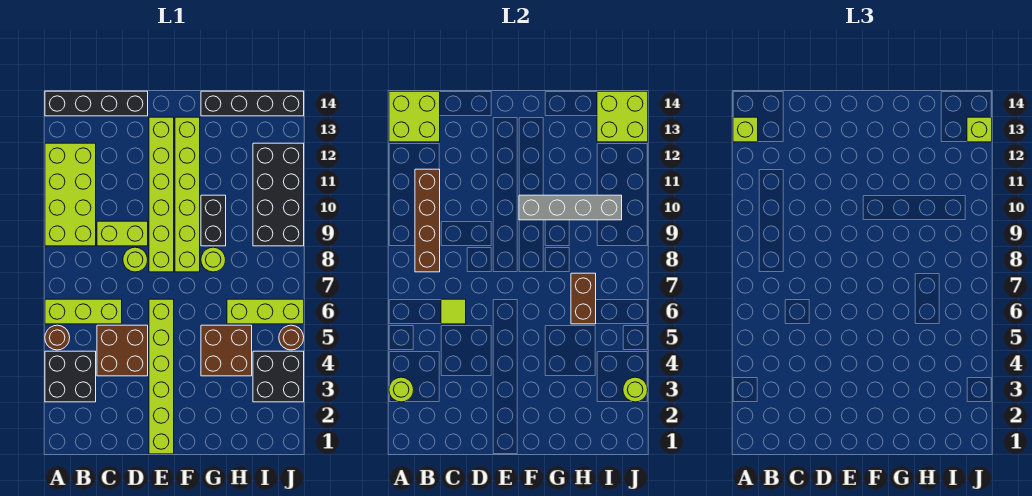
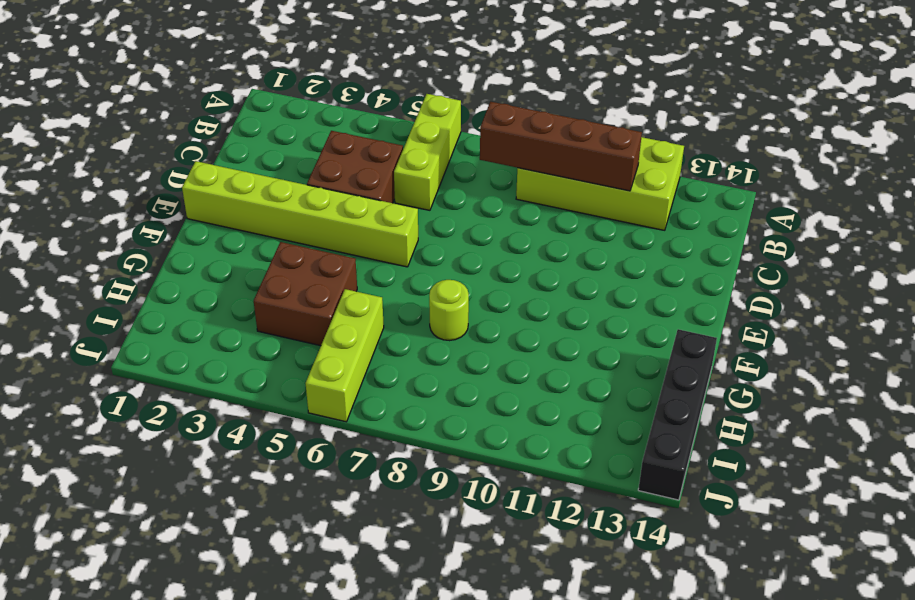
none -> black brick A3:B4 level 1
none -> brown round brick A5 level 1
none -> black brick A14:D14 level 1

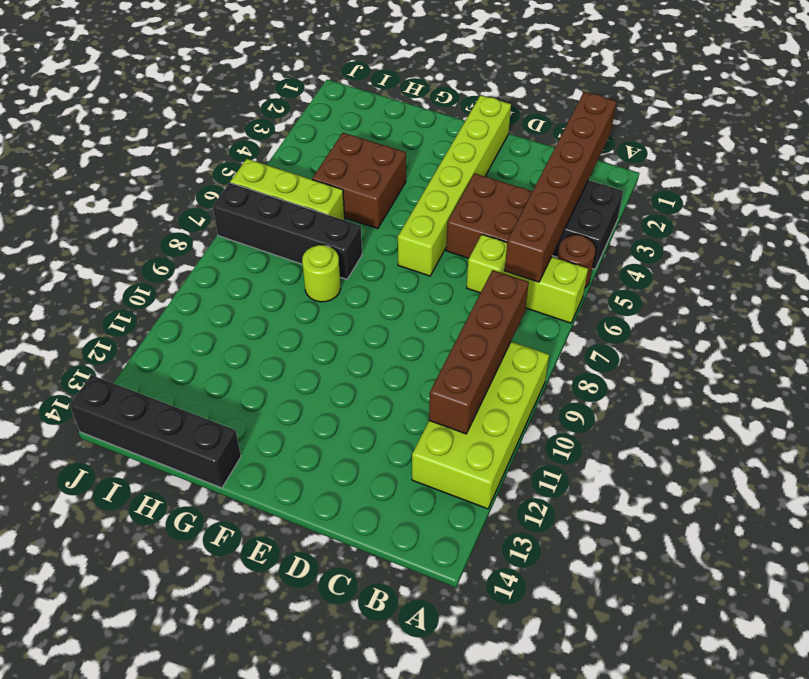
brown brick B1:B6 level 2 -> none
black brick G7:J7 level 1 -> black brick A14:D14 level 1
none -> lime brick C9:D9 level 1
none -> lime round brick D8 level 1
none -> lime brick E8:E13 level 1

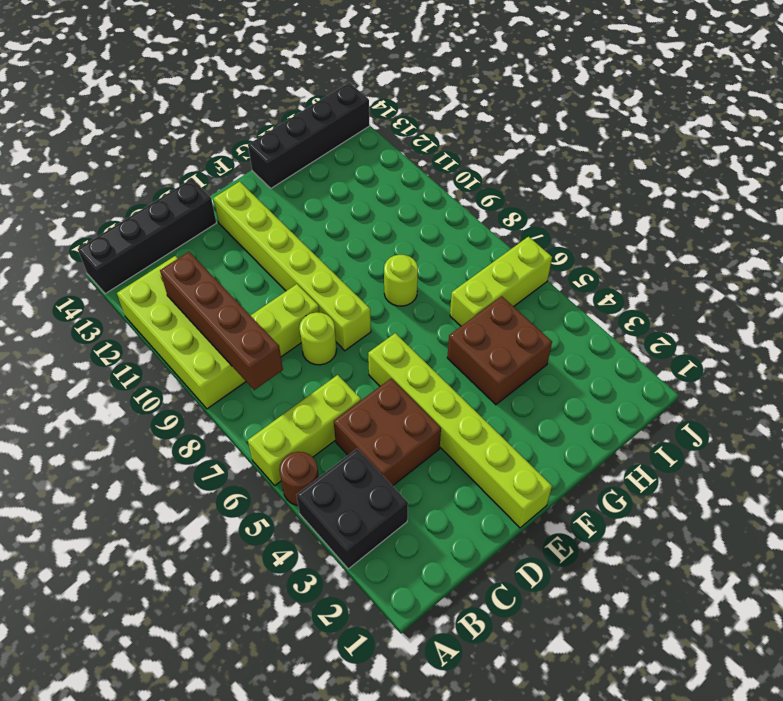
none -> lime brick F8:F13 level 1
none -> black brick G9:G10 level 1
none -> black brick I3:J4 level 1

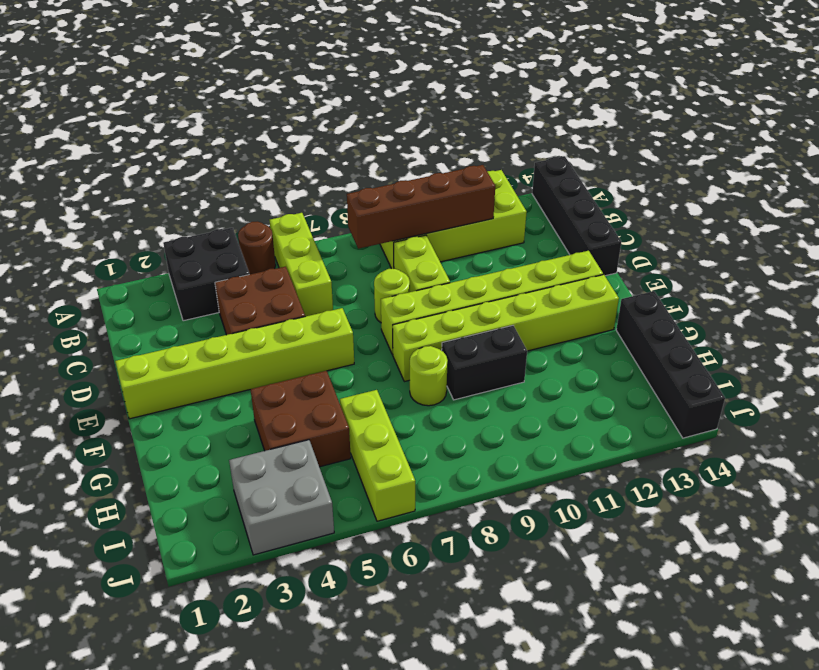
grey brick I3:J4 level 1 -> black brick I3:J4 level 1
none -> black brick I9:J12 level 1
none -> brown round brick J5 level 1
none -> lime round brick A3 level 2

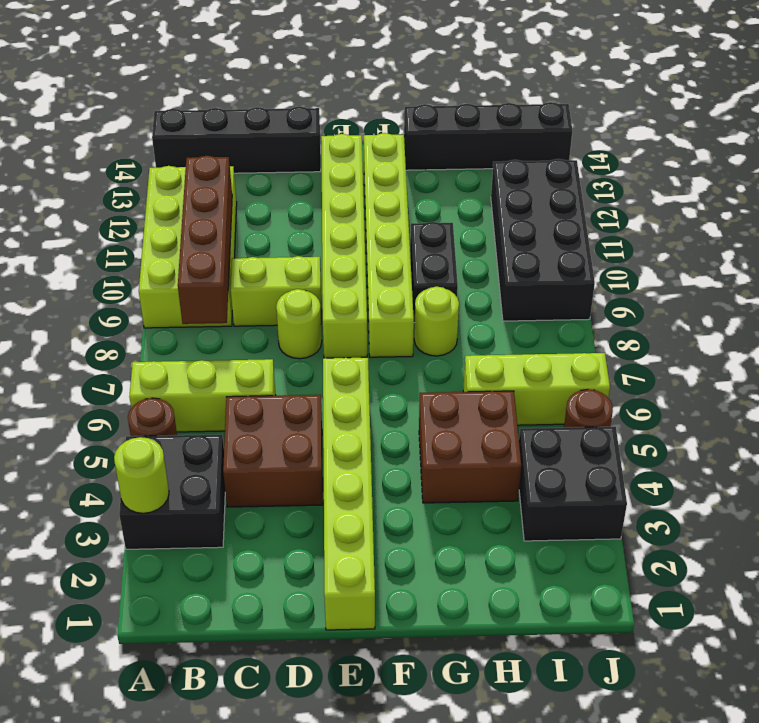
none -> lime brick A13:B14 level 2
none -> lime tile C6 level 2
none -> grey brick F10:I10 level 2

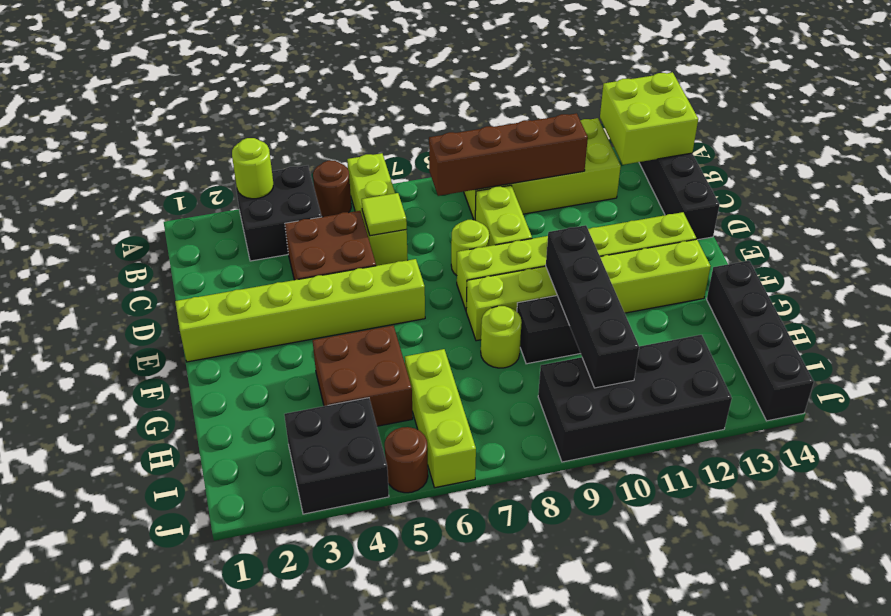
black brick F10:I10 level 2 -> grey brick F10:I10 level 2
none -> brown brick H6:H7 level 2
none -> lime brick I13:J14 level 2
none -> lime round brick J3 level 2

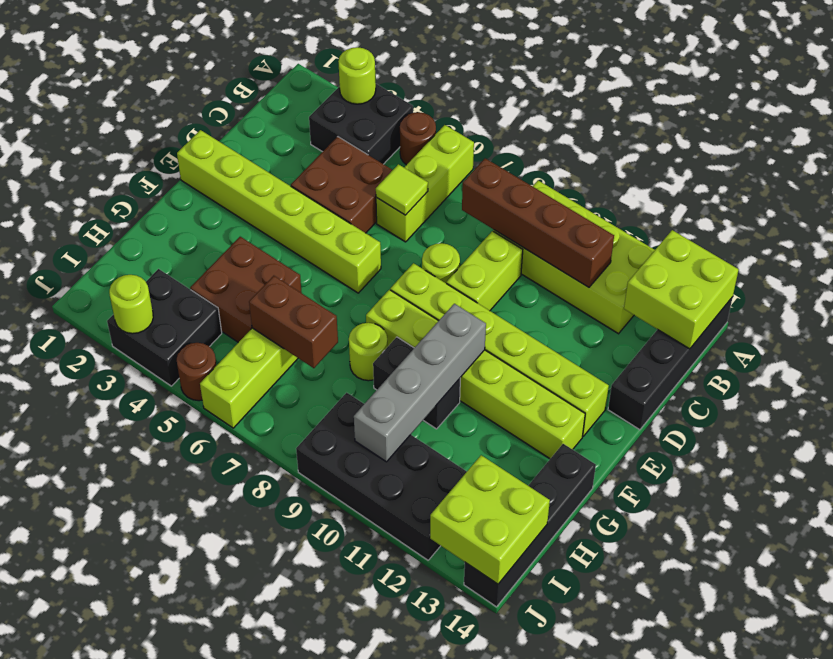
none -> lime brick A13 level 3
none -> lime brick J13 level 3

